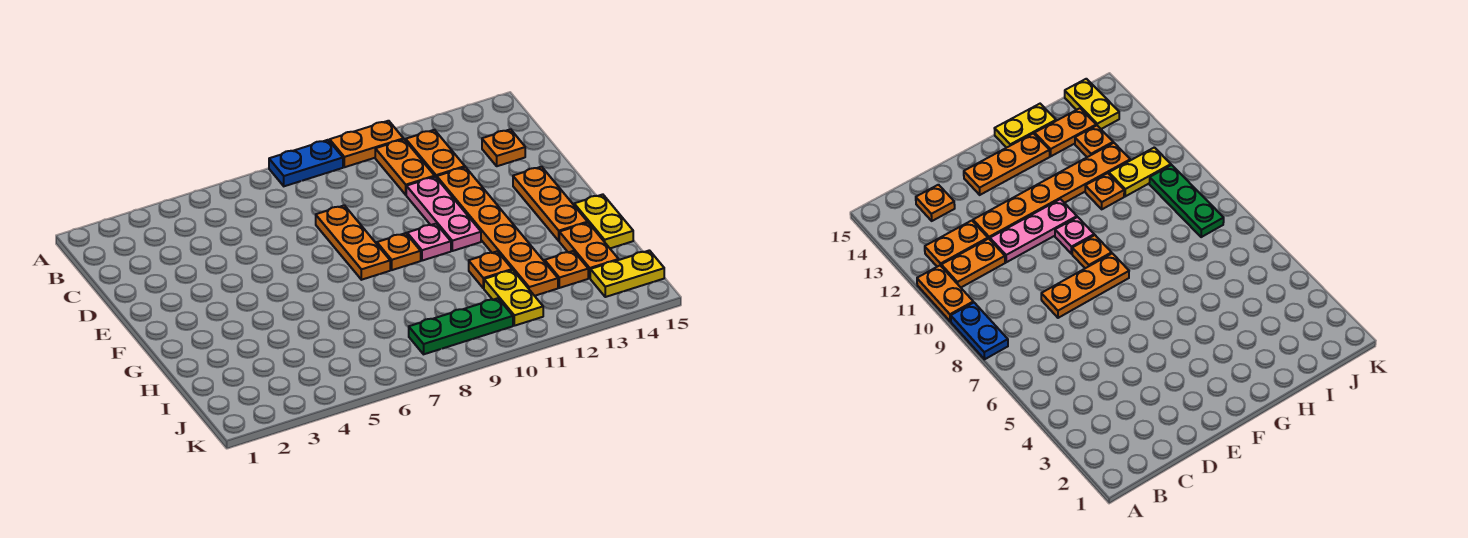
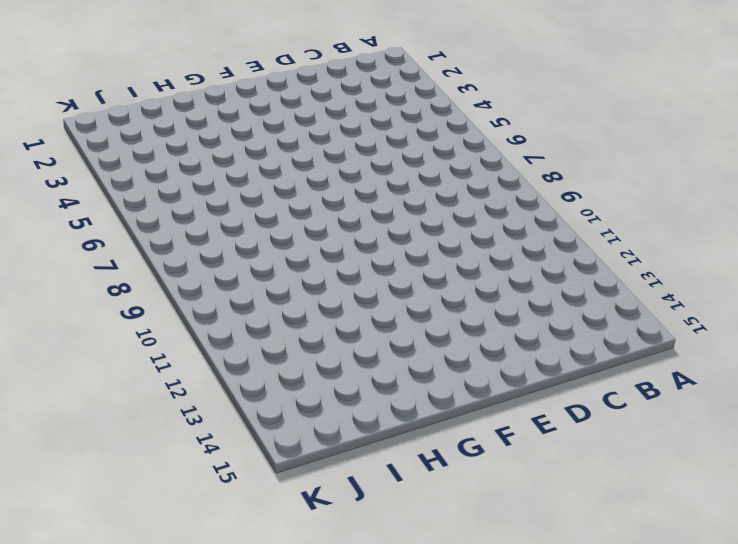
none -> blue plate A8:A9 level 1
none -> orange plate A10:A11 level 1
none -> orange plate B11:C11 level 1

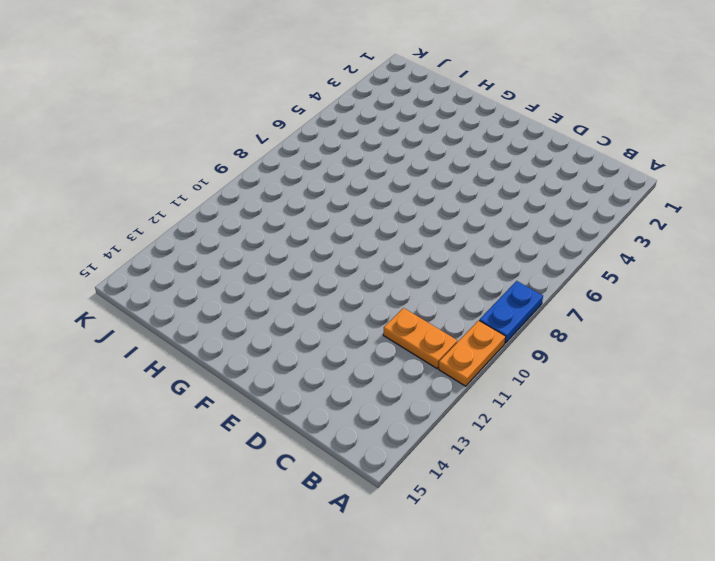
none -> orange plate B12:C12 level 1
none -> orange plate C14 level 1
none -> orange plate D8:F8 level 1

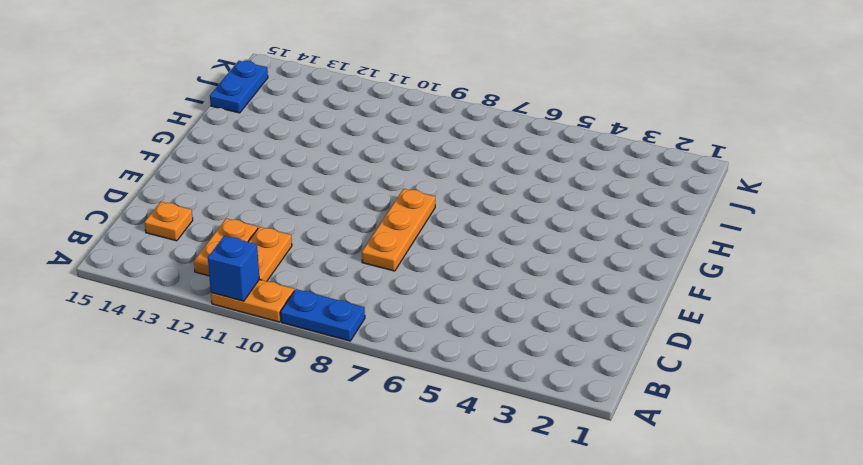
blue brick A11 level 2 -> none
blue plate I15:J15 level 1 -> yellow plate J14:J15 level 1
none -> pink plate D11:F11 level 1
none -> orange plate D12:I12 level 1
none -> orange plate E14:G14 level 1

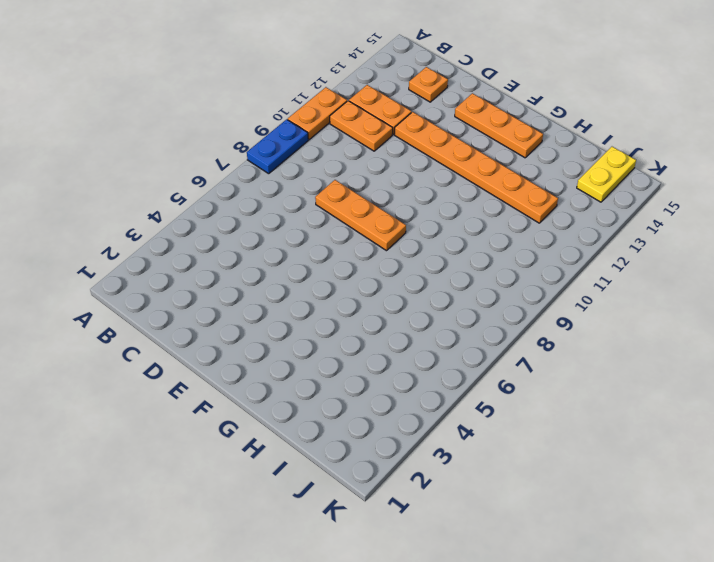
none -> pink plate D11:F11 level 1
none -> orange plate F9 level 1
none -> pink plate F10 level 1

